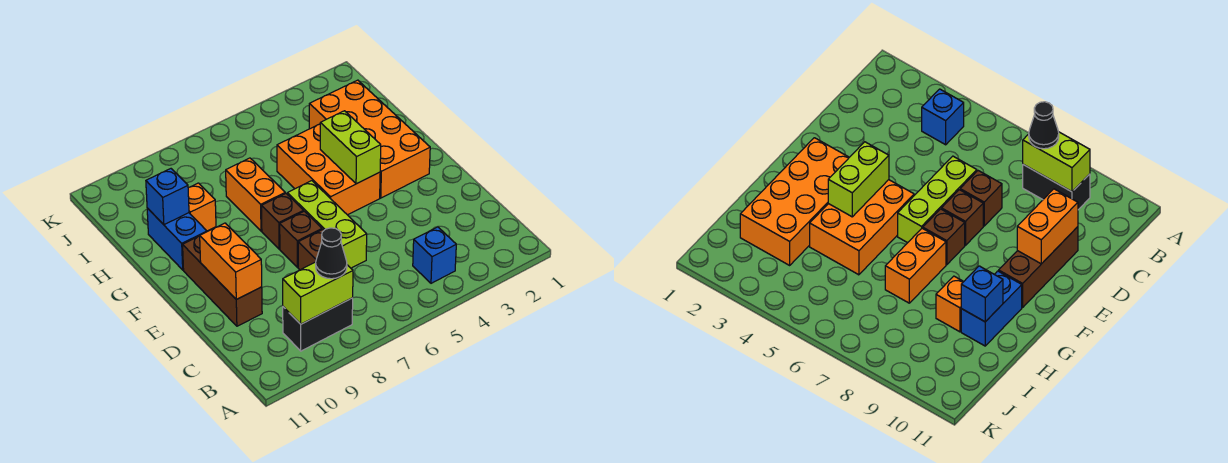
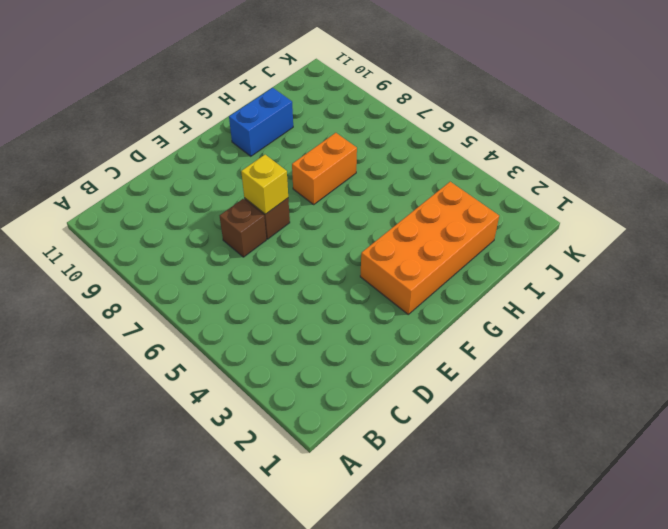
yellow brick E7 level 2 -> none
none -> blue brick B4 level 1
none -> black brick B8:B9 level 1
none -> lime brick D6:F6 level 1

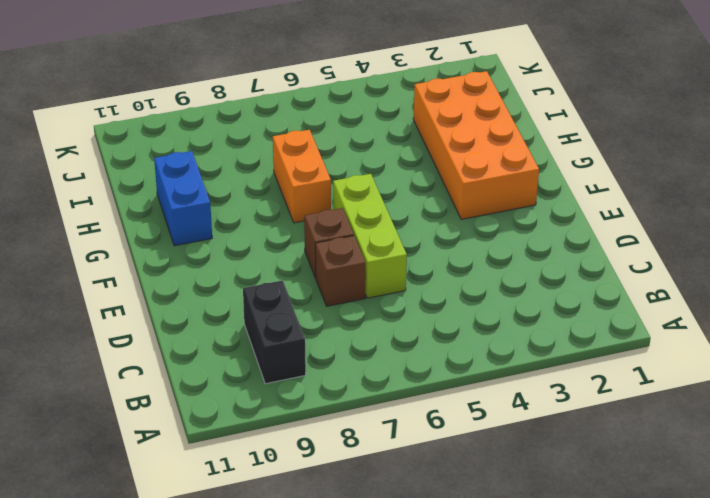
black brick B9:C9 level 1 -> black brick B8:B9 level 1
none -> blue brick B4 level 1
none -> brown brick D10:F10 level 1
none -> orange brick F4:H5 level 1

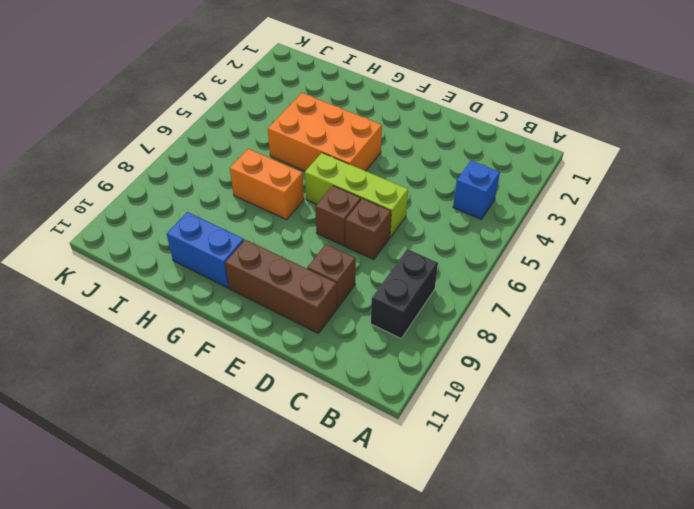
brown brick D9 level 1 -> brown brick F7 level 1
none -> orange brick F2:I3 level 1
none -> orange brick H9 level 1
none -> lime brick B8:B9 level 2

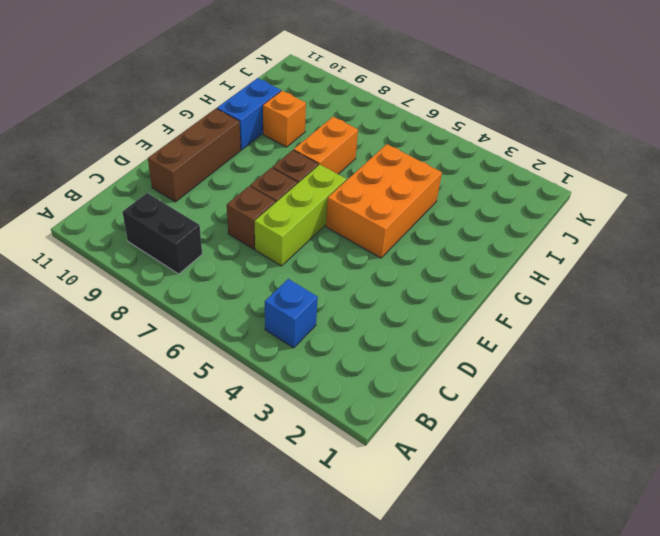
none -> orange brick F2:I3 level 1
none -> lime brick B8:B9 level 2
none -> orange brick D10:E10 level 2

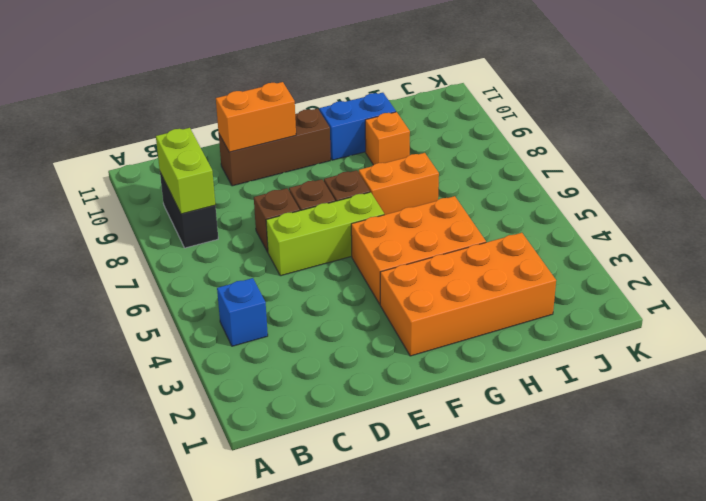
none -> lime brick F4:G4 level 2
none -> blue brick H10 level 2
none -> black cone B8 level 3

